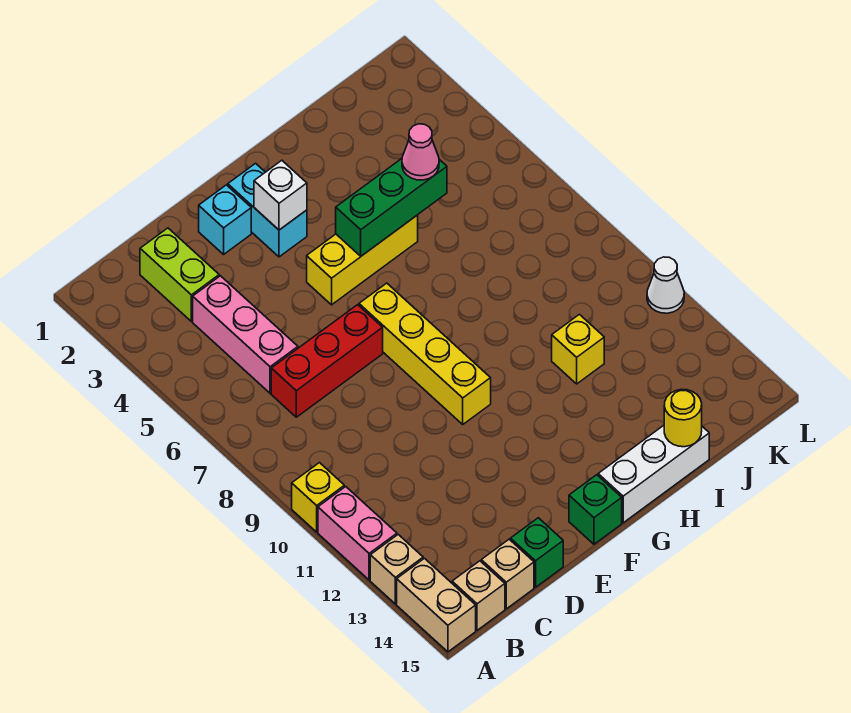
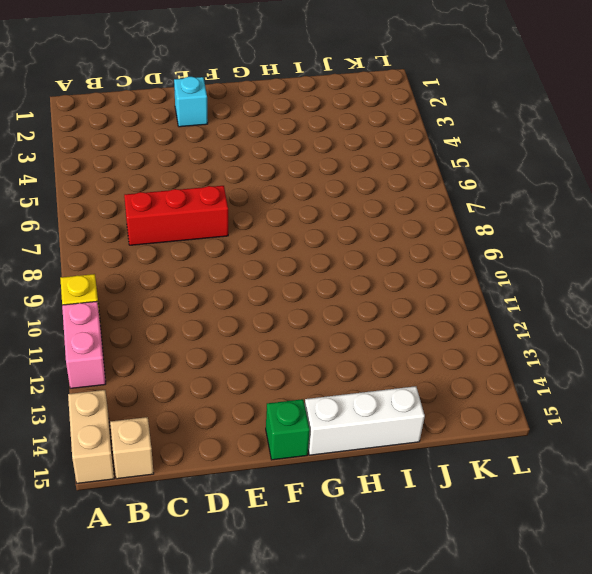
none -> tan brick A13 level 1
none -> lime brick C2:C3 level 1
none -> pink brick C4:C6 level 1

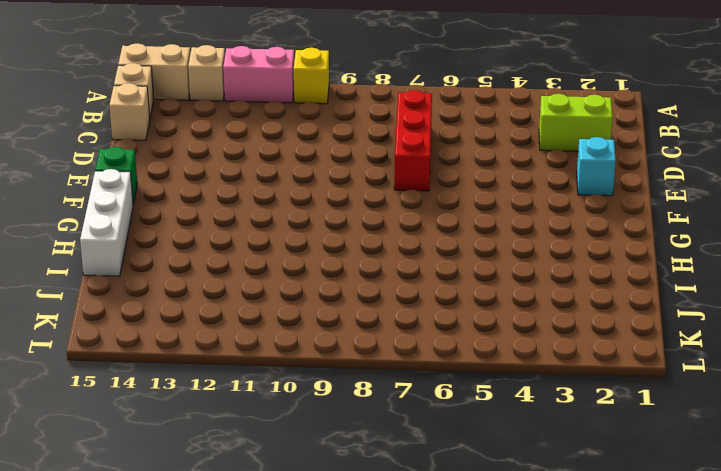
none -> pink brick C4:C6 level 1
none -> green brick D15 level 1
none -> cyan brick F2:F3 level 1

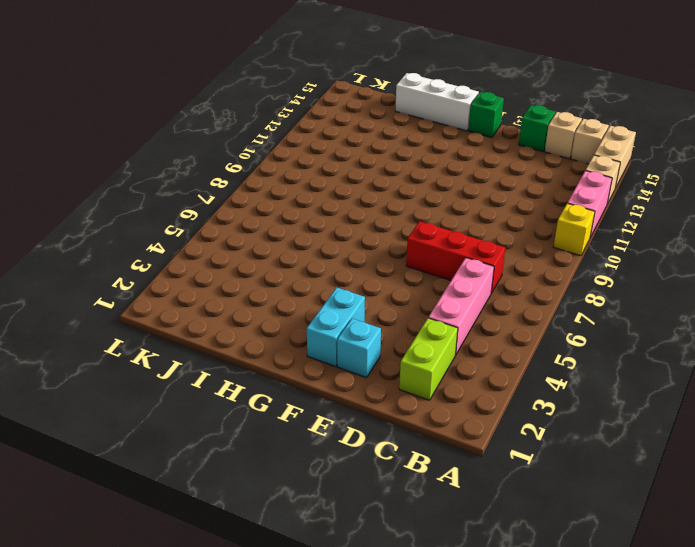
none -> yellow brick F5:H5 level 1
none -> yellow brick F7:F10 level 1
none -> yellow brick I11 level 1

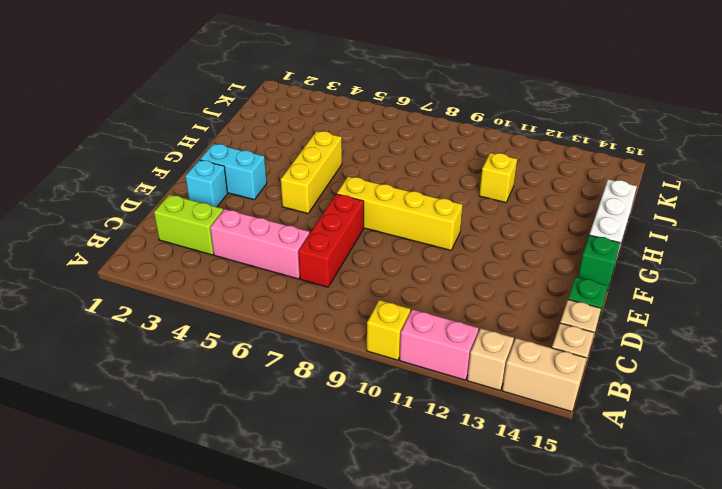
none -> white cone L11 level 1
none -> white brick F3 level 2
none -> green brick G5:I5 level 2

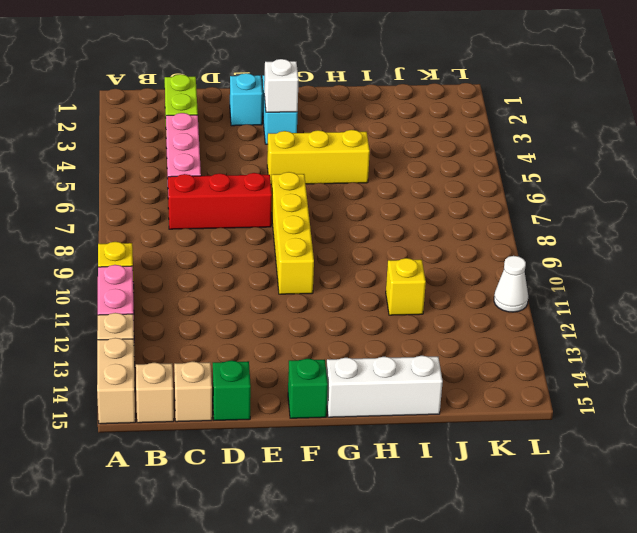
none -> green brick G5:I5 level 2
none -> yellow round brick I15 level 2
none -> pink cone I5 level 3

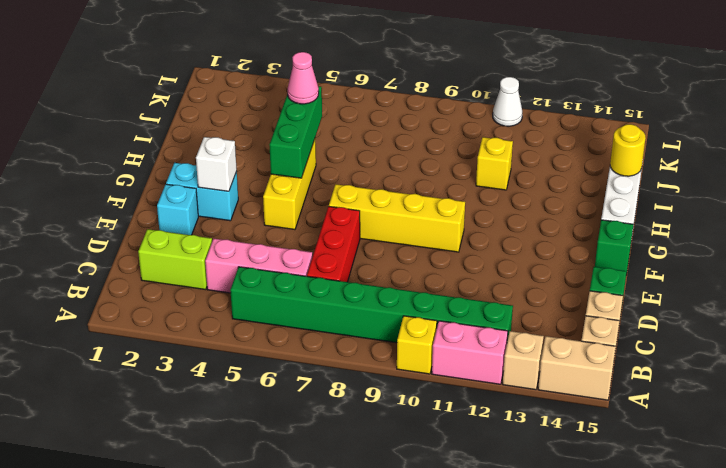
green brick B5:B12 level 1 -> none

